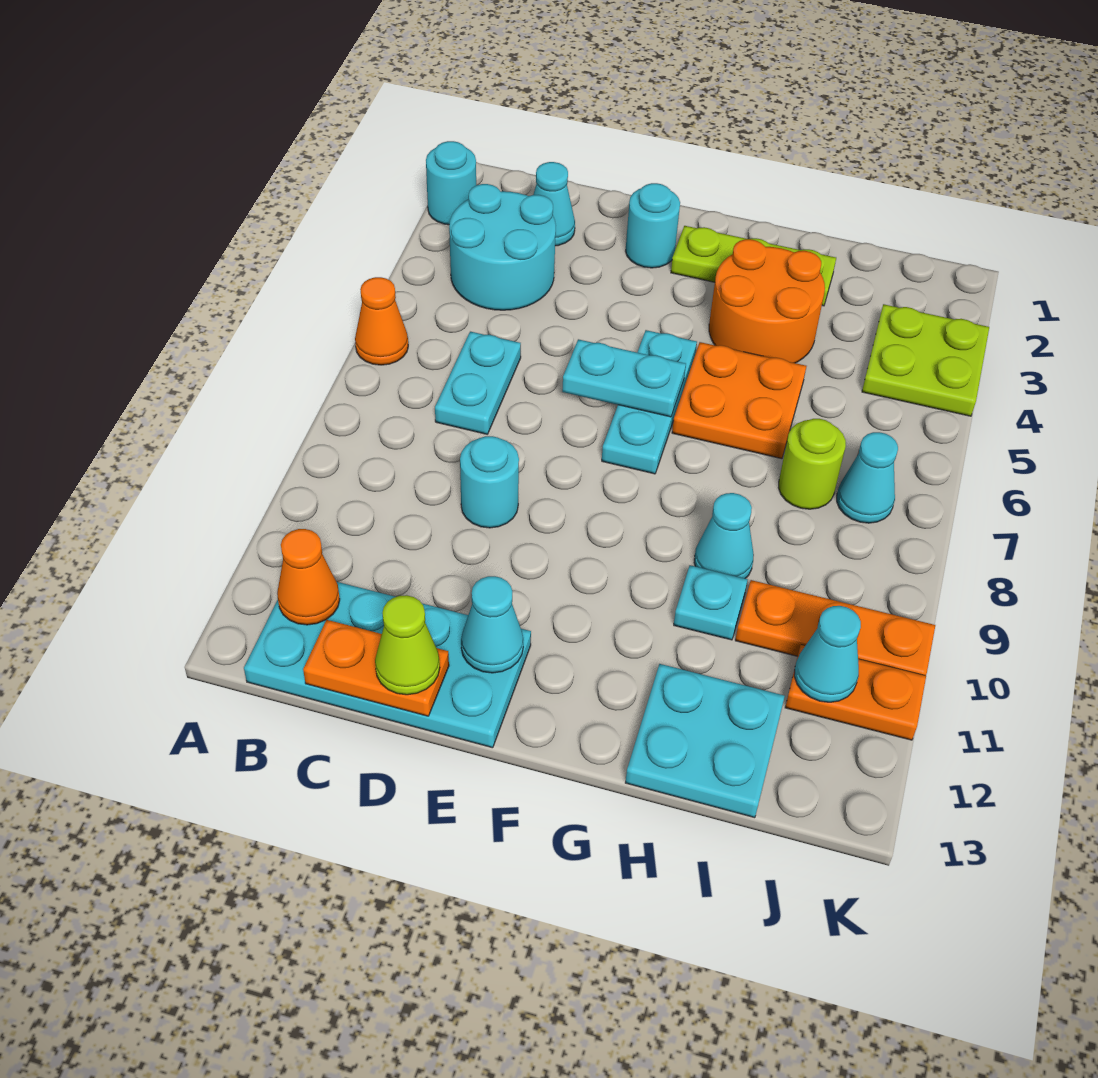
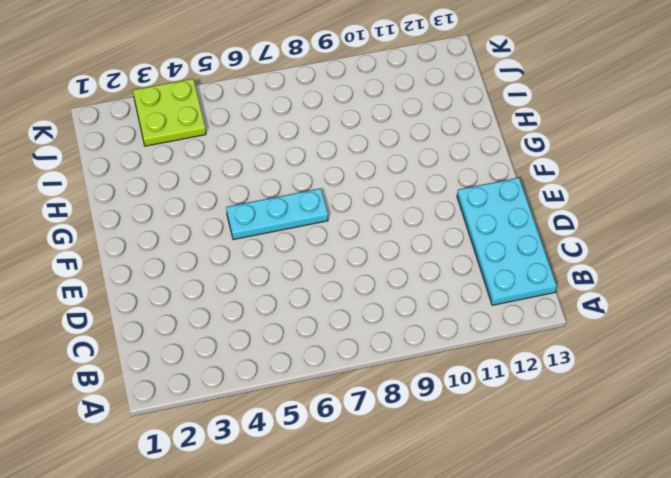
none -> cyan round brick A2 level 1
none -> orange cone A6 level 1
none -> cyan round brick B3:C4 level 1

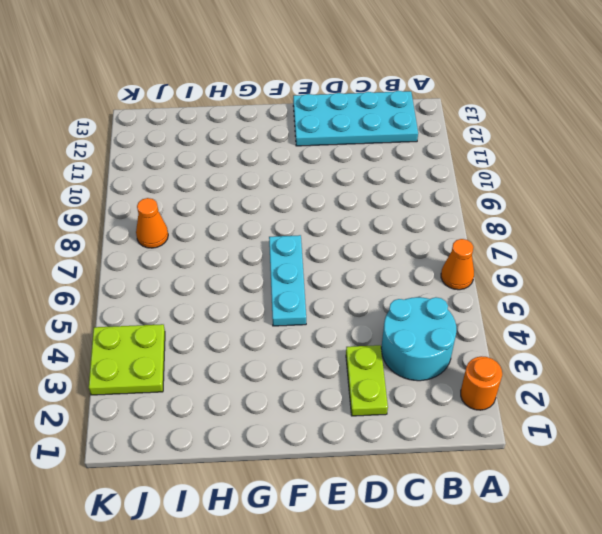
orange round brick A2 level 1 -> cyan round brick A2 level 1
lime plate D2:D3 level 1 -> none
orange cone J8 level 1 -> orange cone B12 level 2
none -> cyan cone C2 level 1
none -> cyan plate C6:C7 level 1
none -> cyan round brick D9 level 1

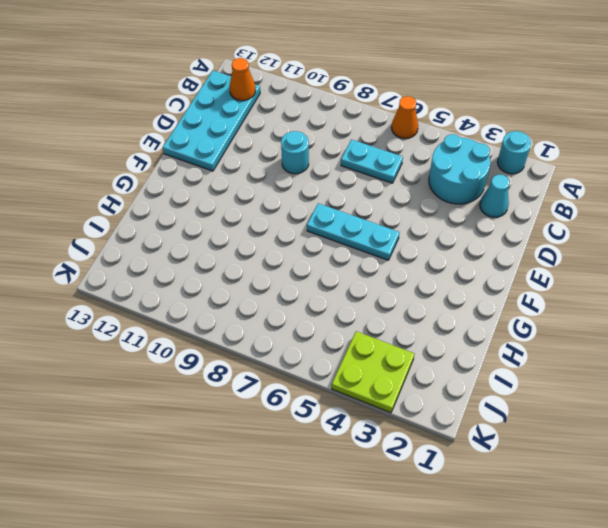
none -> cyan round brick E2 level 1
none -> lime plate F2:H2 level 1
none -> orange round brick G3:H4 level 1

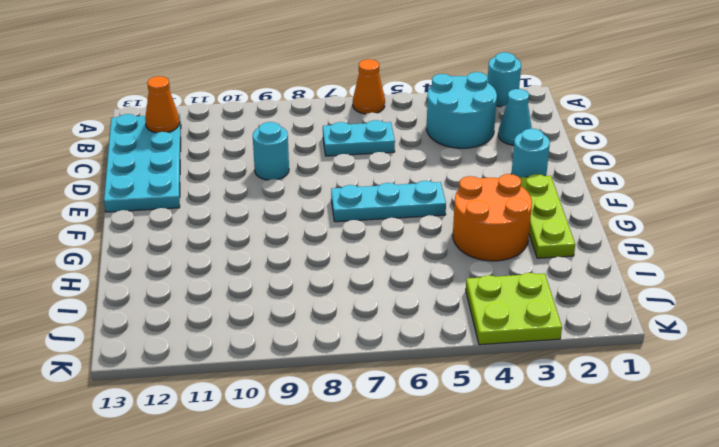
none -> orange plate G5:H6 level 1
none -> cyan cone H9 level 1
none -> cyan plate H10 level 1

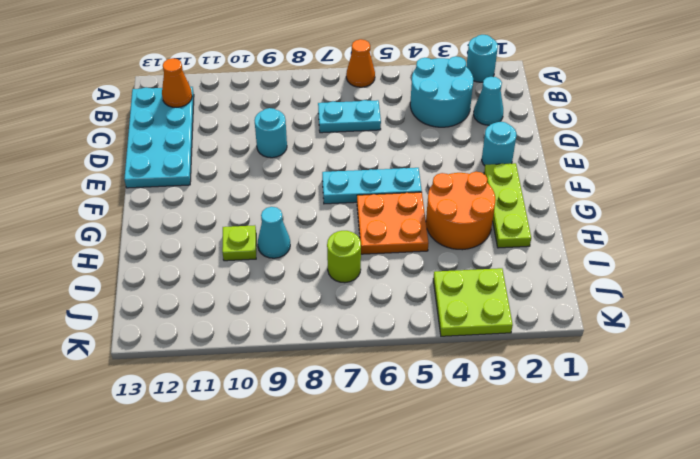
lime plate H10 level 1 -> cyan plate H10 level 1
none -> cyan plate H12:I13 level 1
none -> orange plate I10:K10 level 1
none -> cyan cone J7 level 1

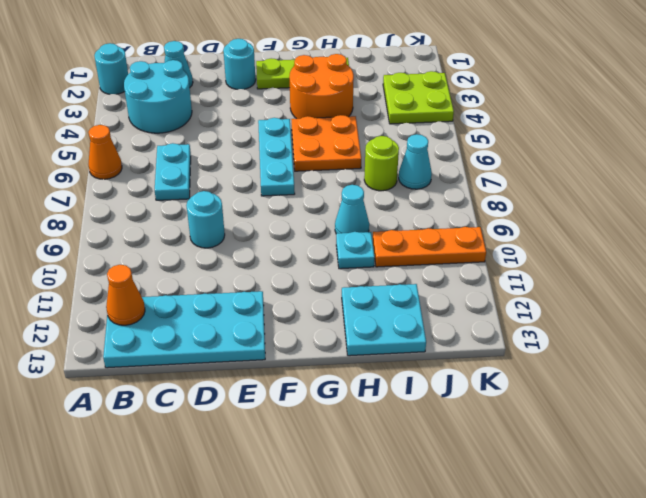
none -> orange plate J11:K11 level 1
none -> orange plate C13:D13 level 2
none -> cyan plate E6:F6 level 2

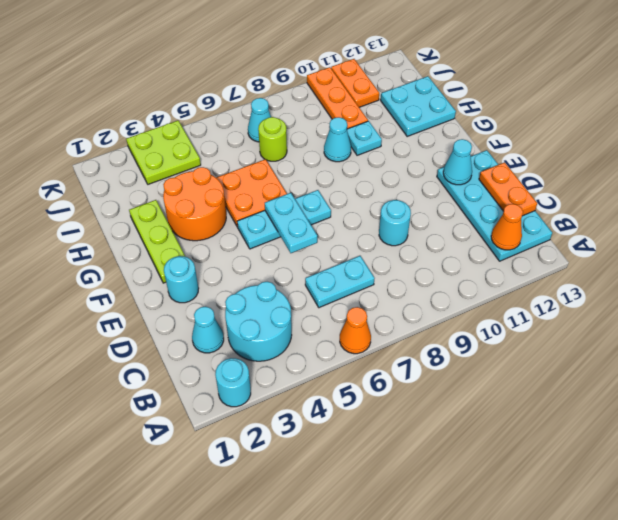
none -> cyan cone J11 level 2
none -> lime cone D13 level 3

